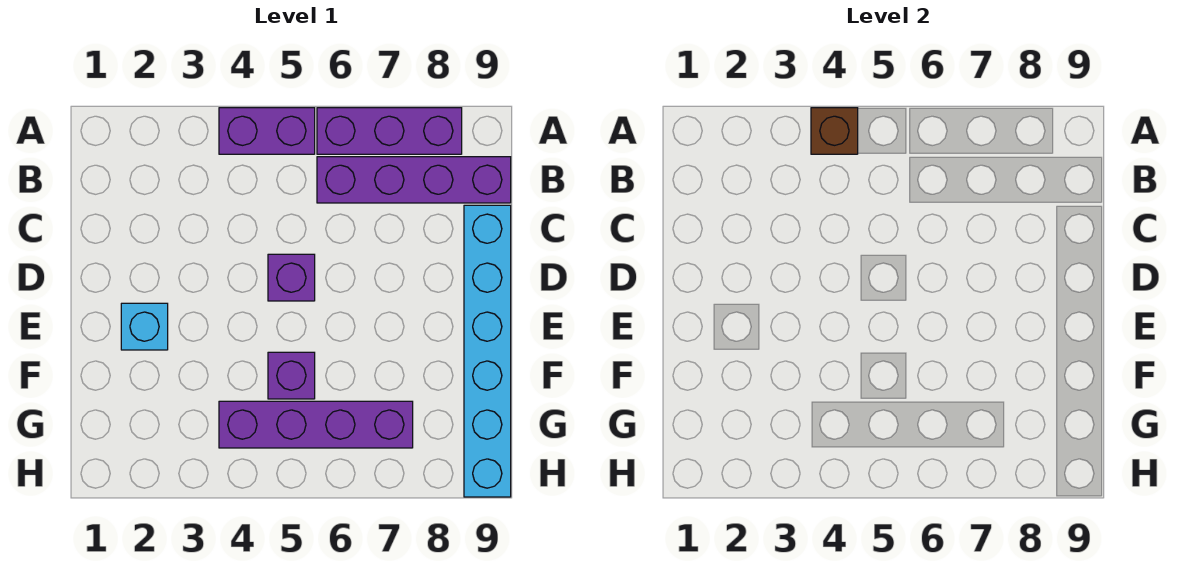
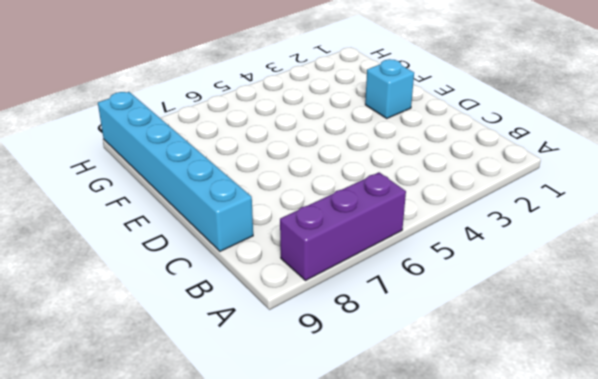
none -> purple brick A4:A5 level 1
none -> purple brick B6:B9 level 1

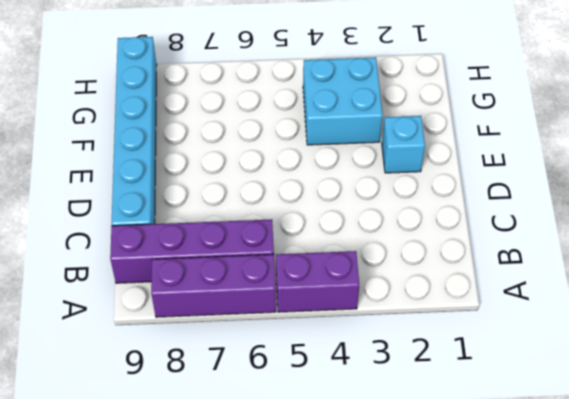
cyan brick F3:G4 level 1 -> purple brick G4:G7 level 1
none -> purple brick D5 level 1
none -> purple brick F5 level 1

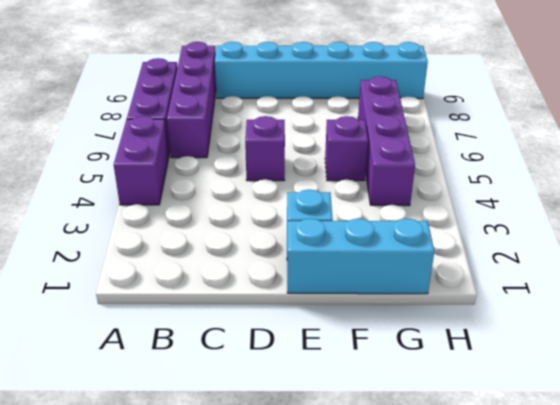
cyan brick E1:G1 level 1 -> none
none -> brown brick A4 level 2

